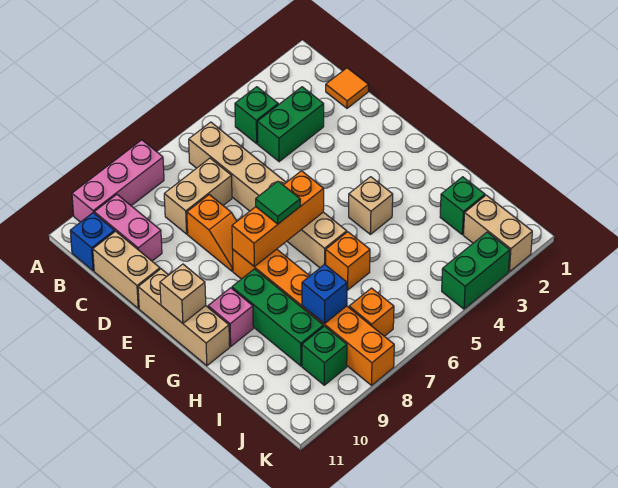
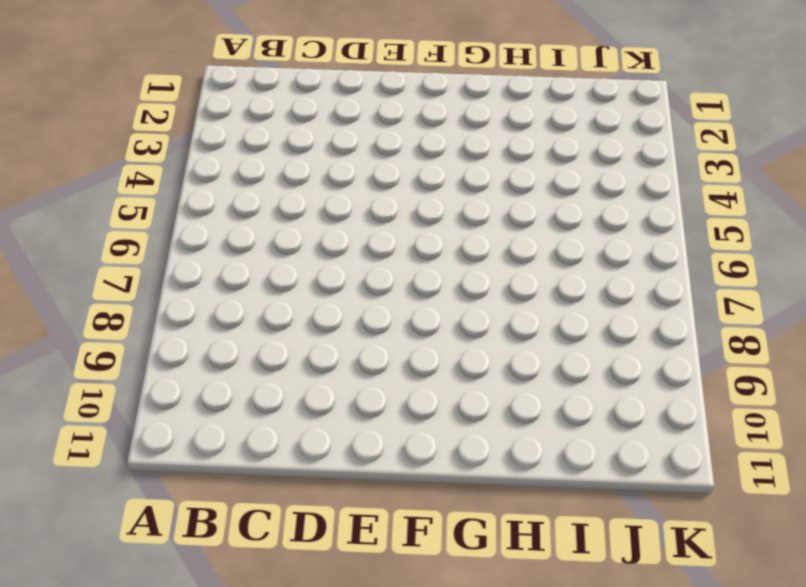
none -> pink brick A8:A10 level 1
none -> green brick B4 level 1
none -> tan brick B6:G6 level 1

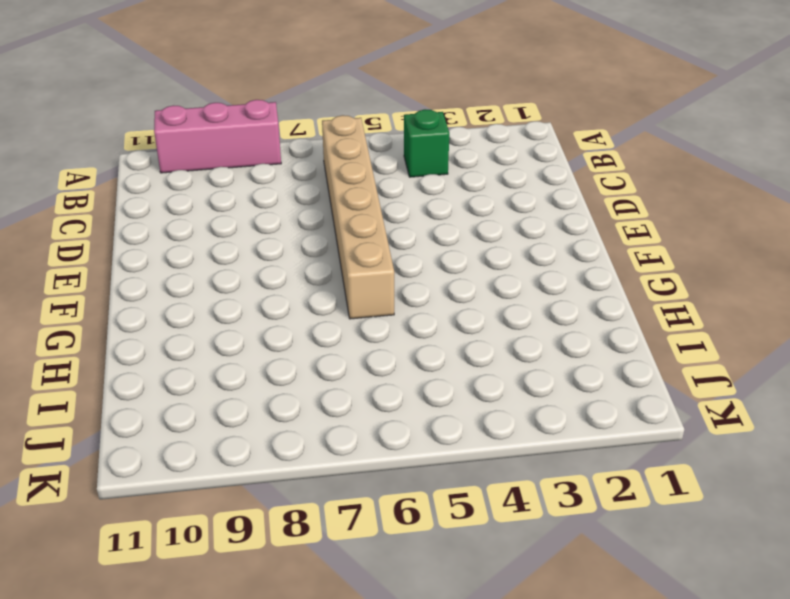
none -> pink brick B10:C10 level 1
none -> blue brick B11 level 1
none -> orange tile C1 level 1

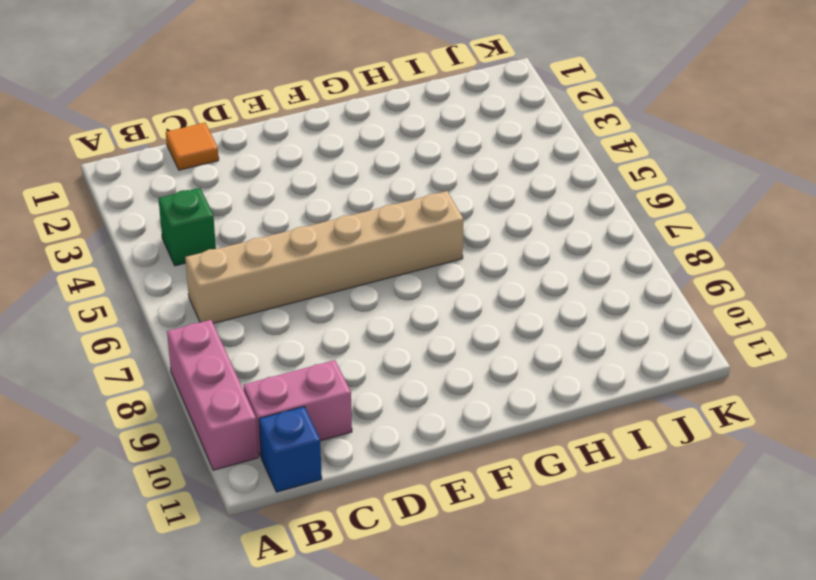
none -> green brick C3:C4 level 1
none -> tan brick C7:C8 level 1
none -> tan brick C11:D11 level 1

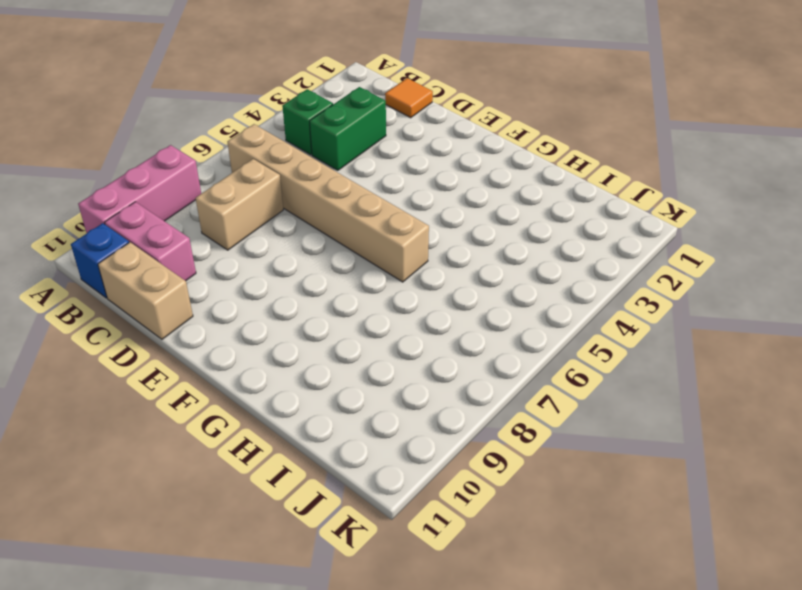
none -> orange slope D8:E8 level 1 top D
none -> tan brick E11:G11 level 1
none -> orange brick F8:K8 level 1

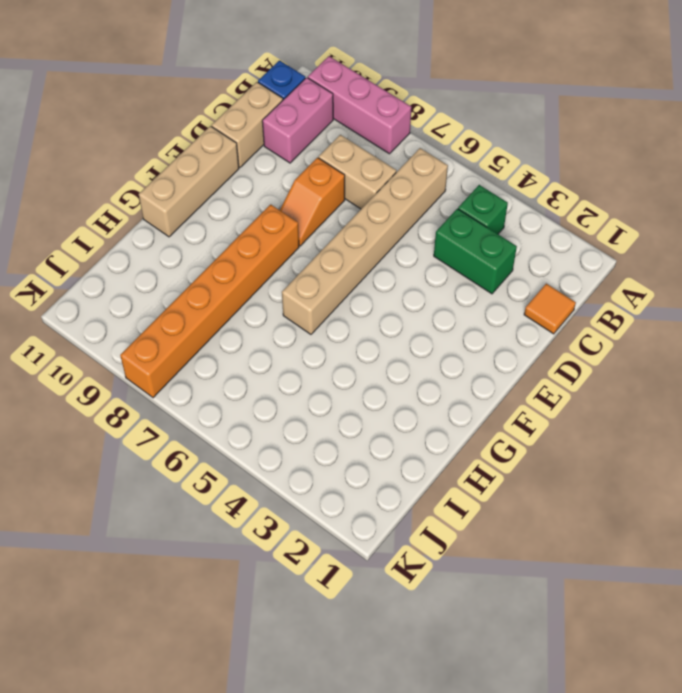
none -> tan brick G4 level 1
none -> green brick G9:I9 level 1
none -> pink brick G10 level 1

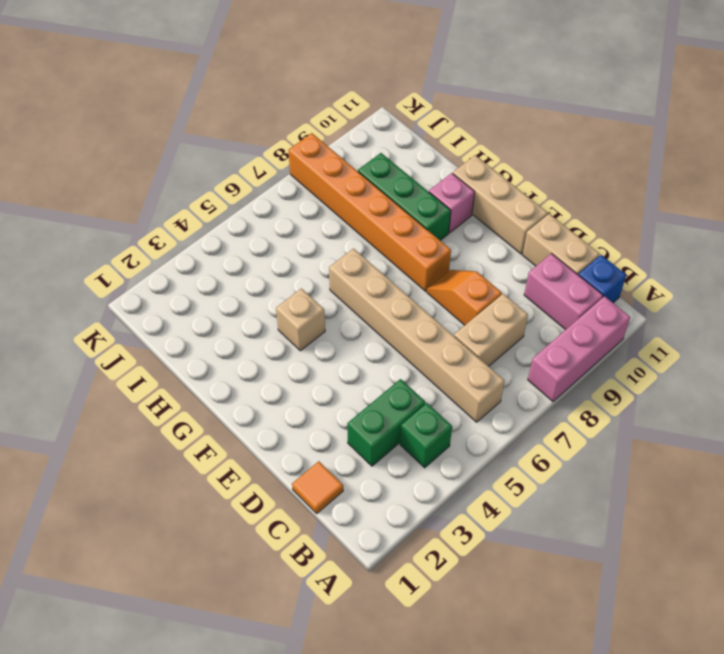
none -> orange brick H6 level 1
none -> green brick I2 level 1
none -> tan brick J2:K2 level 1

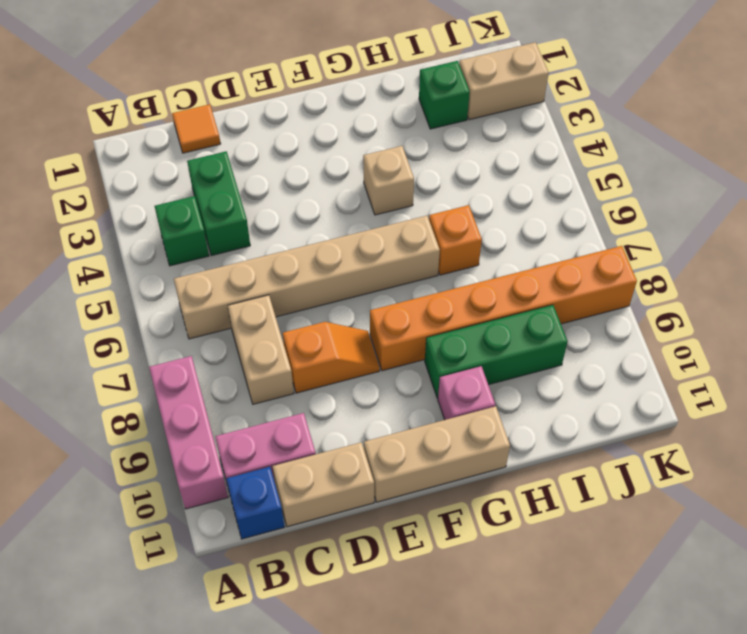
none -> orange brick J7 level 1
none -> green brick J9 level 1
none -> green brick K3:K4 level 1

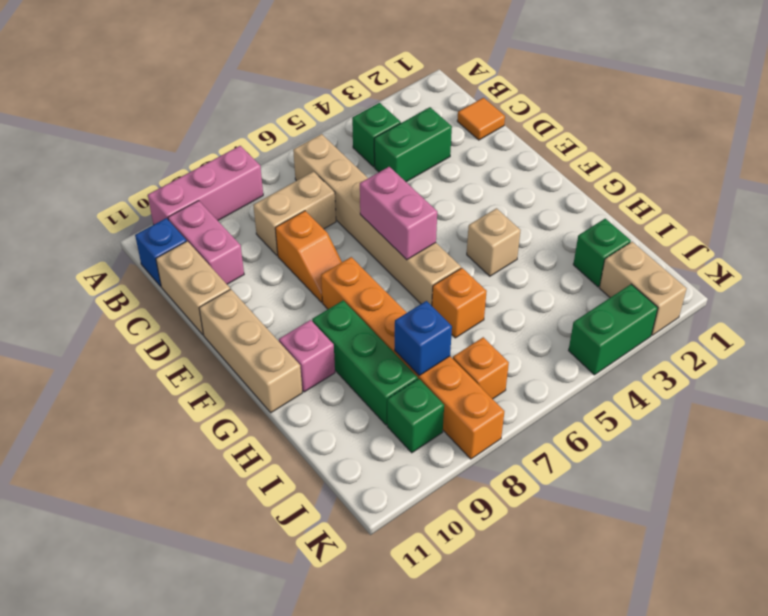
pink brick E6:F6 level 2 -> orange brick F6:F8 level 2
none -> tan brick F11 level 2
none -> green tile F7 level 3

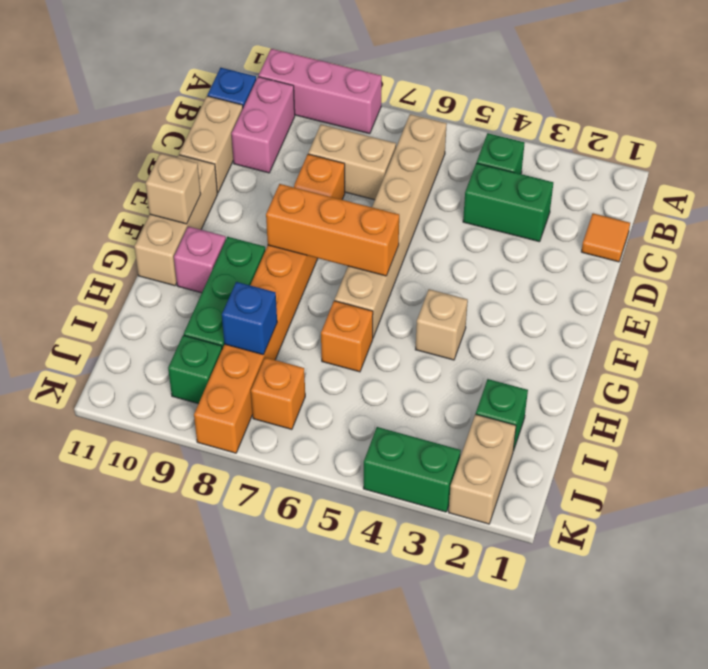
none -> green tile F7 level 3

